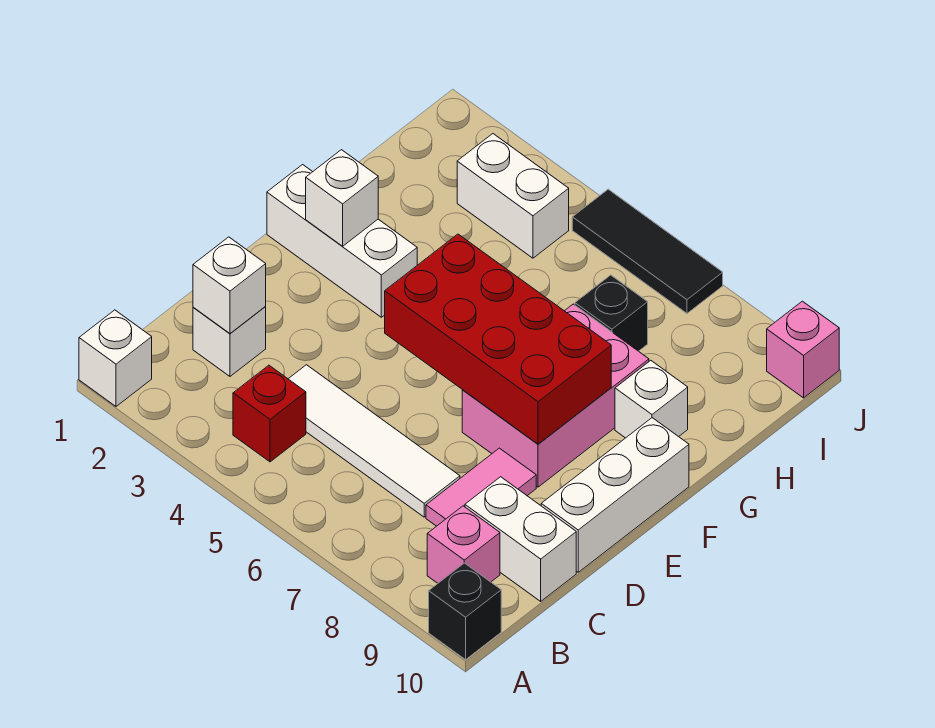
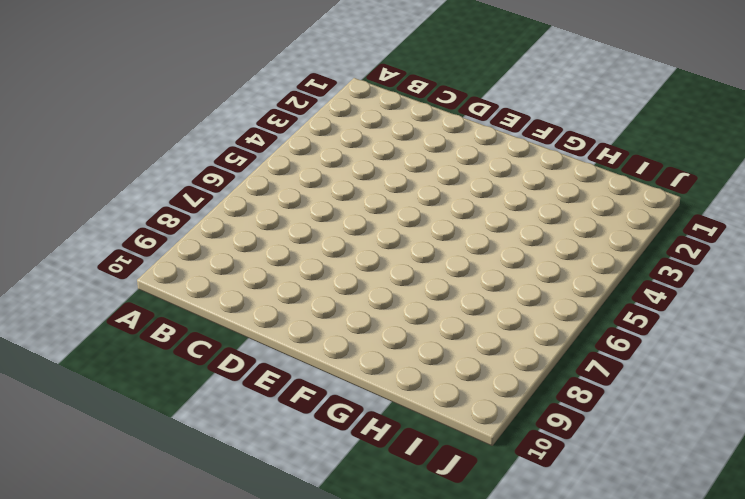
none -> white brick A1 level 1
none -> black brick A10 level 1
none -> red brick B4 level 1

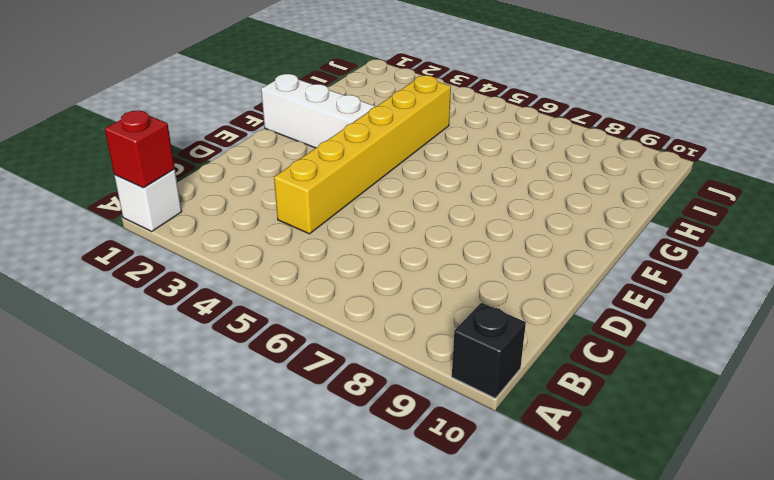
red brick A1 level 2 -> red brick B4 level 1
yellow brick C4:H4 level 1 -> white tile C4:C7 level 1
none -> pink brick B9 level 1
none -> white brick C2 level 1
none -> pink tile C8:D8 level 1

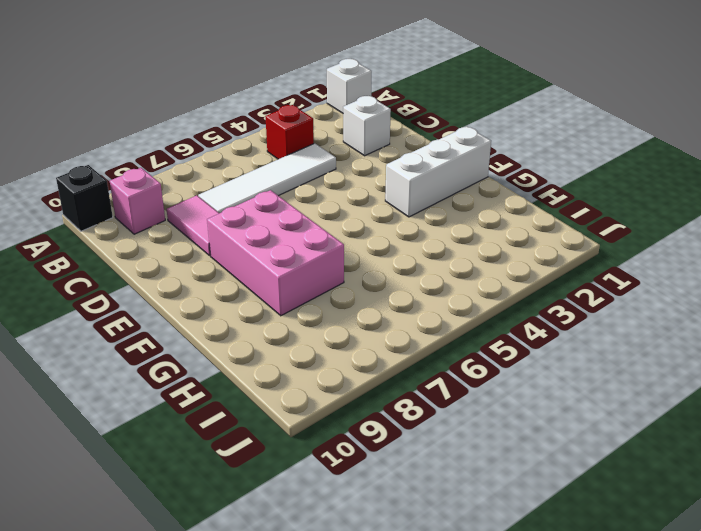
none -> white brick C9:C10 level 1
none -> white brick D10:F10 level 1
none -> white brick G9 level 1

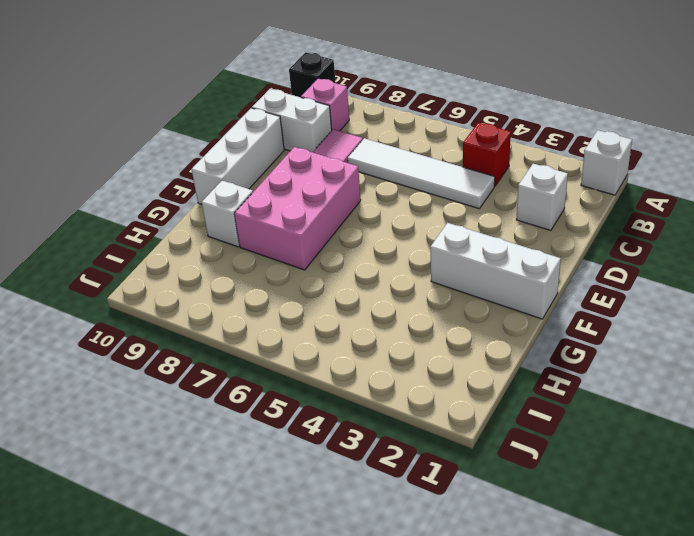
none -> black brick H7 level 1
none -> white brick I3:I4 level 1
none -> black tile J5:J7 level 1

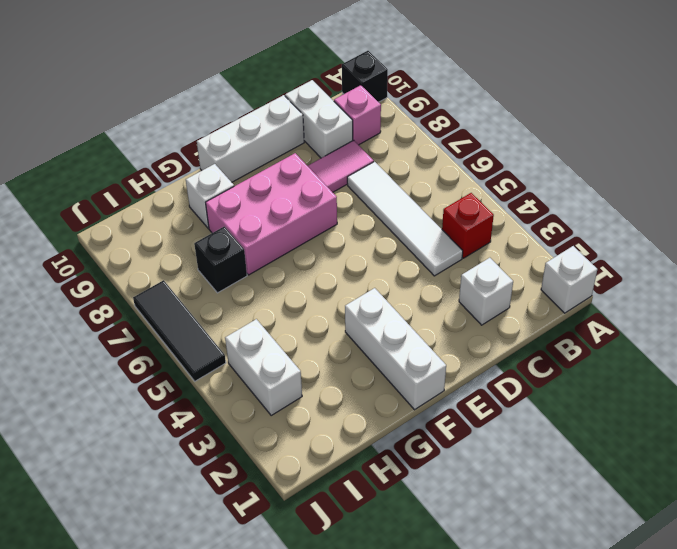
none -> pink brick J10 level 1
none -> white brick C2 level 2
none -> red brick E5:F8 level 2

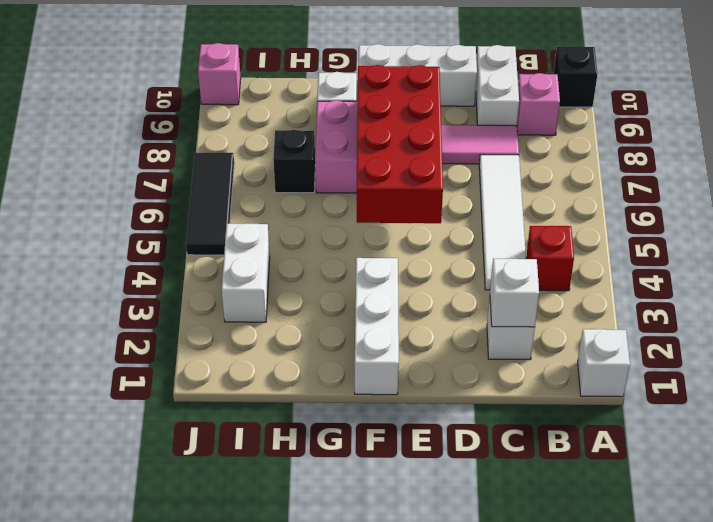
none -> white brick F2 level 2

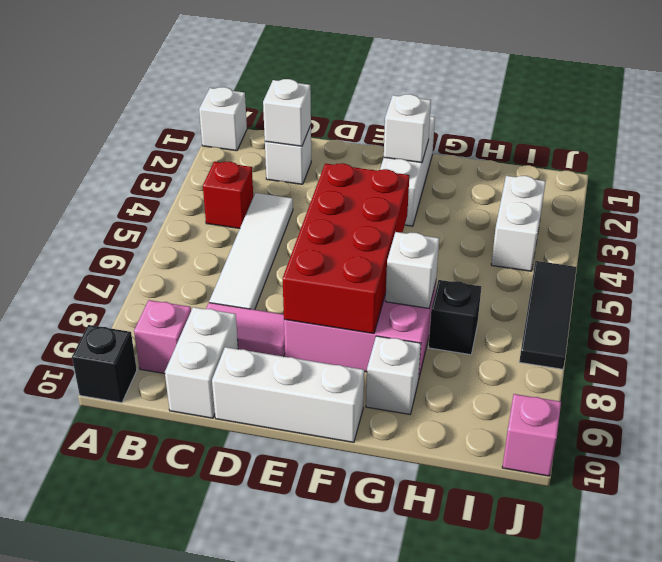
white brick G7 level 2 -> none

